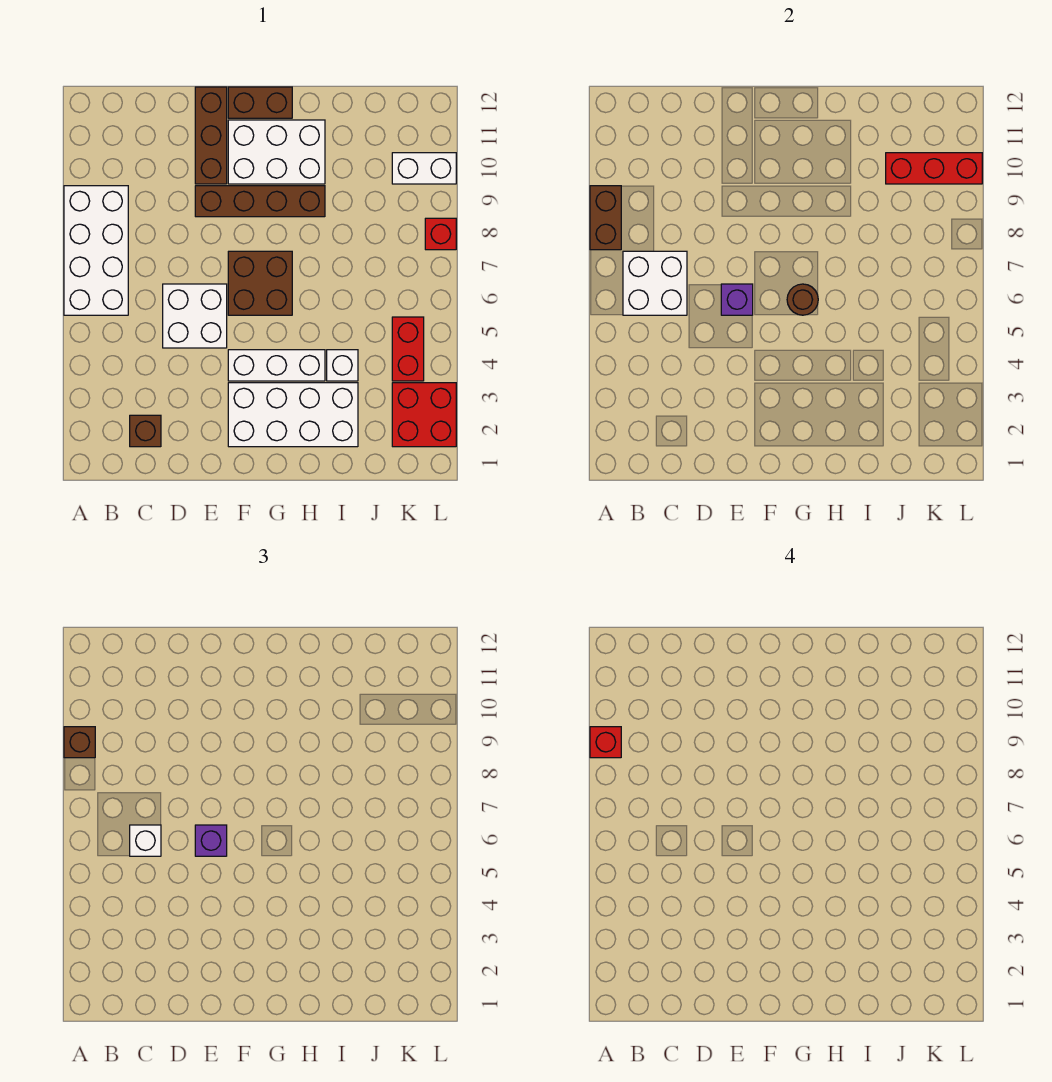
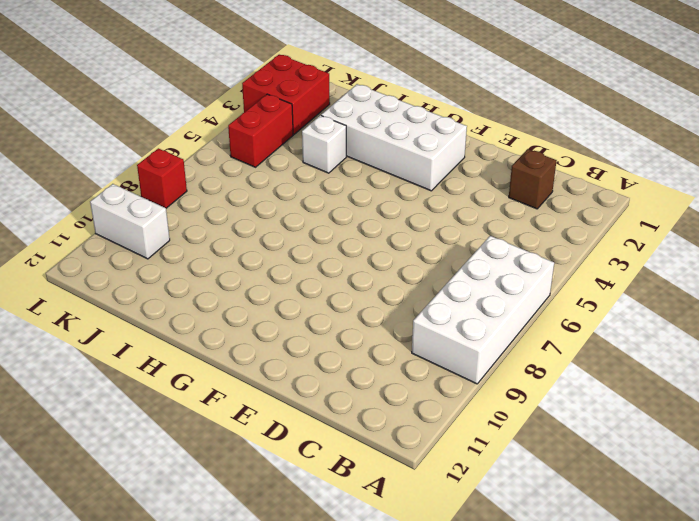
none -> white brick D5:E6 level 1
none -> brown brick E9:H9 level 1
none -> brown brick E10:E12 level 1

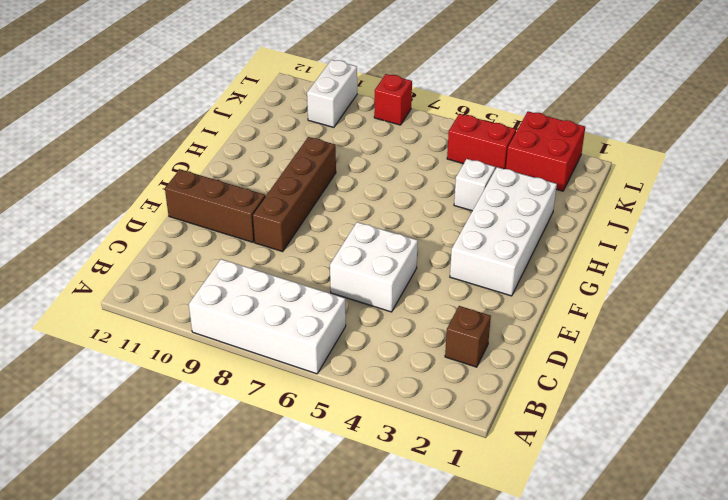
none -> white brick F4:H4 level 1
none -> brown brick F6:G7 level 1
none -> white brick F10:H11 level 1

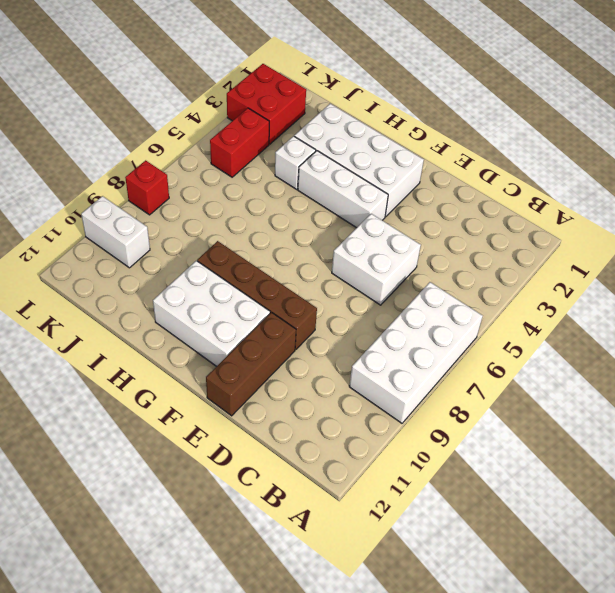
none -> brown brick C2 level 1
none -> brown brick F6:G7 level 1
none -> brown brick F12:G12 level 1

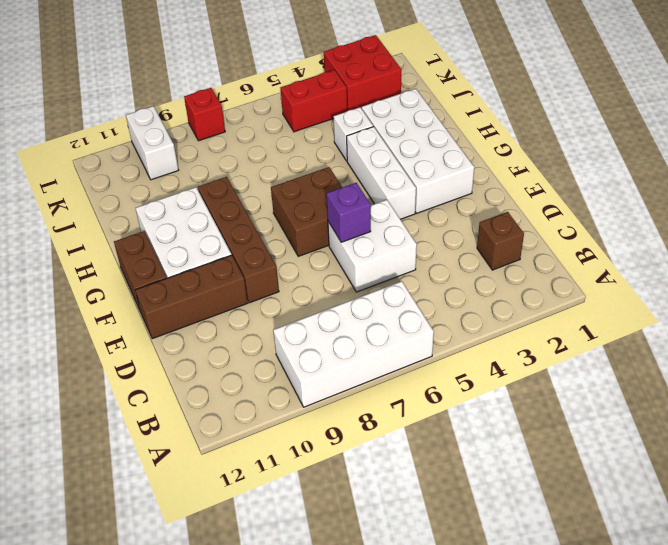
none -> brown brick A8:A9 level 2
none -> white brick B6:C7 level 2
none -> brown round brick G6 level 2

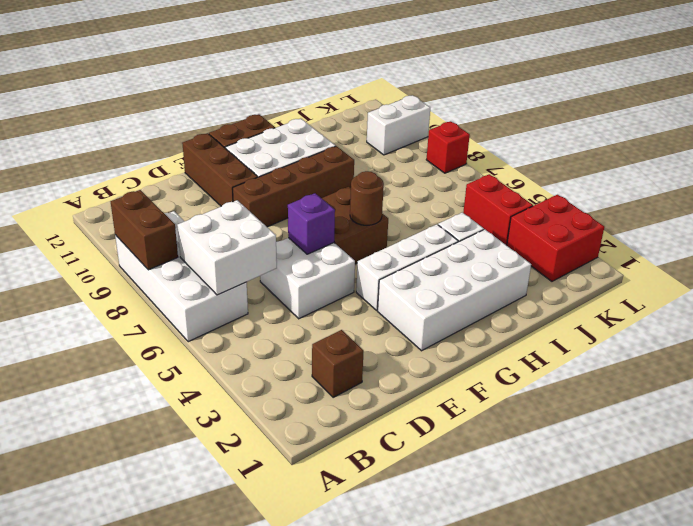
none -> red brick J10:L10 level 2
none -> brown brick A9 level 3
none -> white brick C6 level 3

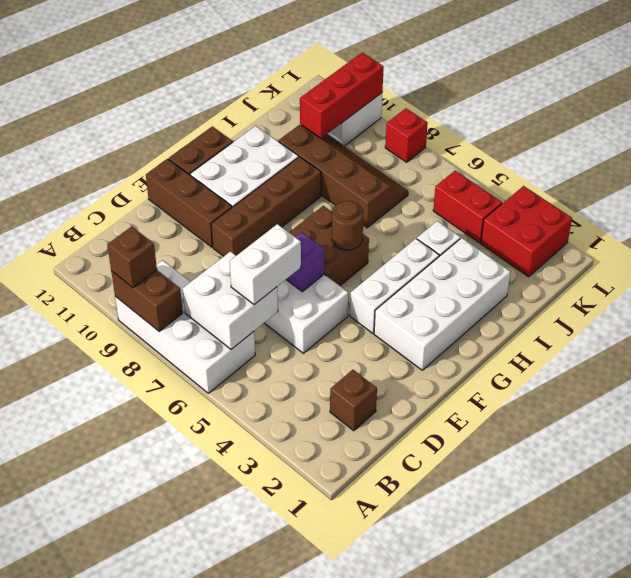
white brick C6:D6 level 3 -> white brick C6 level 3
brown slope I7:J10 level 1 top I -> none
none -> purple brick E6 level 3
none -> red brick A9 level 4

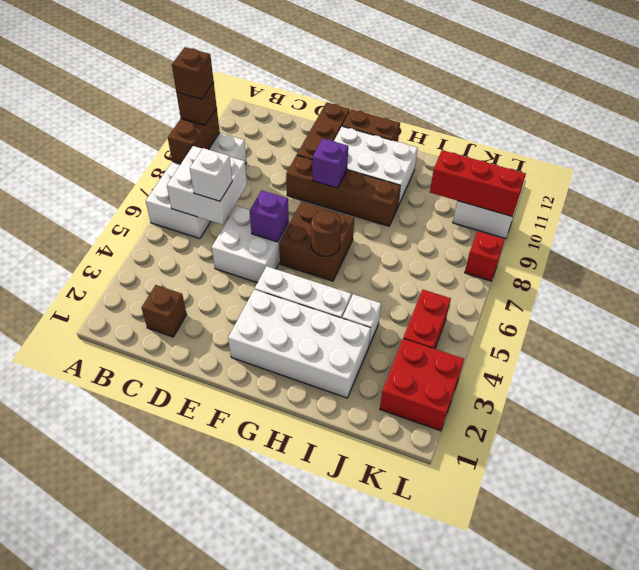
brown brick A9 level 4 -> red brick A9 level 4
purple brick F9 level 2 -> purple brick E6 level 3

